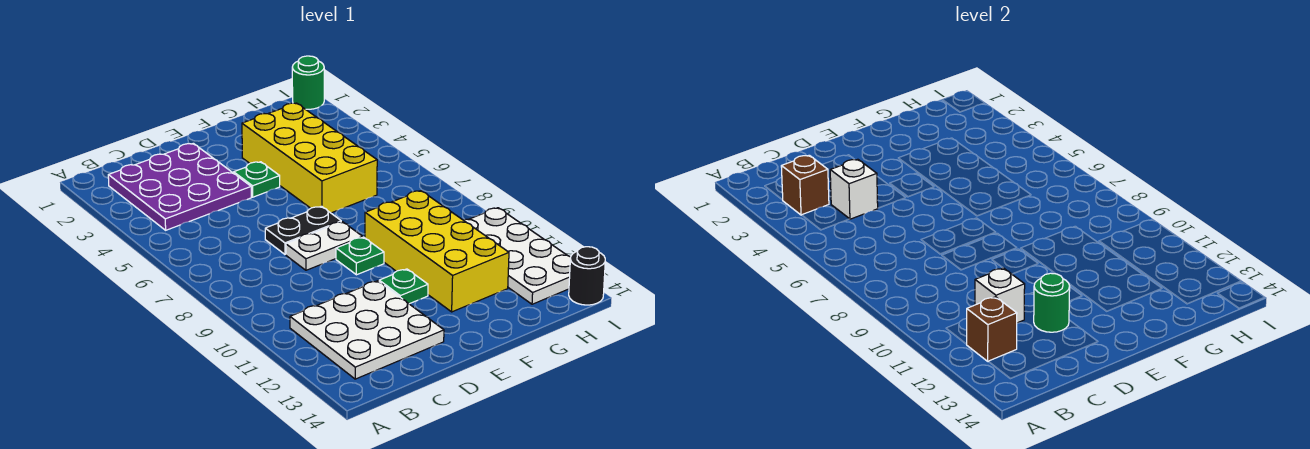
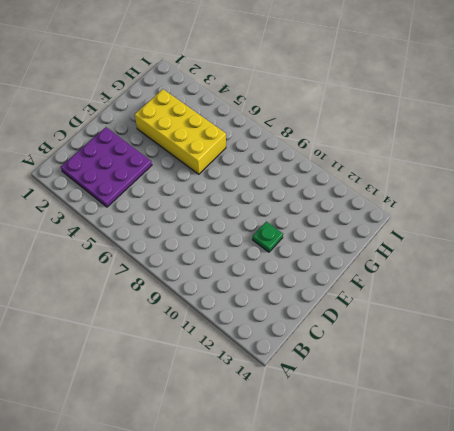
none -> white plate B11:D13 level 1
none -> black plate D7:E7 level 1
none -> white plate D8:E8 level 1

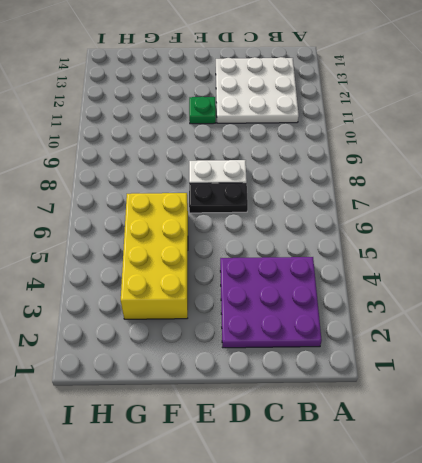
none -> green plate E4 level 1
none -> green plate E9 level 1
none -> yellow brick F9:G12 level 1

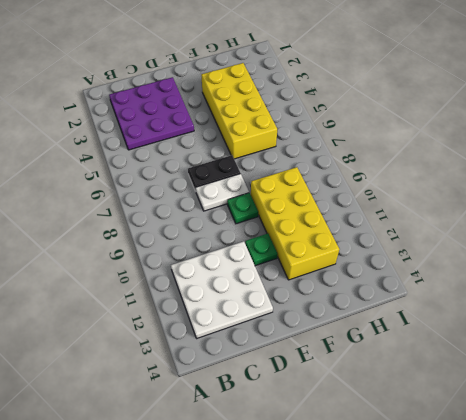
none -> green plate E4 level 1
none -> white plate H10:I13 level 1
none -> green round brick I1 level 1

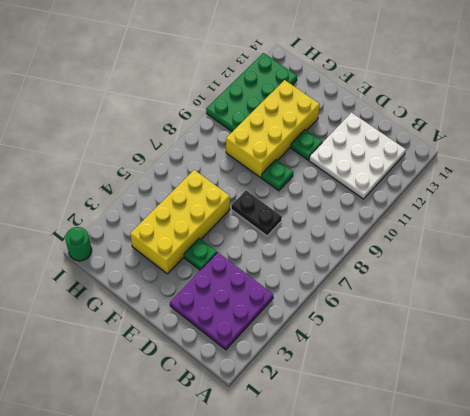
green plate H10:I13 level 1 -> white plate H10:I13 level 1
none -> white plate D8:E8 level 1
none -> black round brick I14 level 1
none -> brown brick B3 level 2

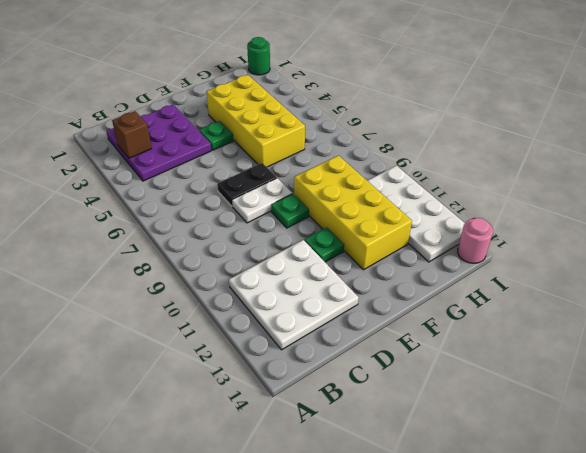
pink round brick I14 level 1 -> black round brick I14 level 1
none -> brown brick B12 level 2
none -> white brick C4 level 2
none -> white brick C11 level 2

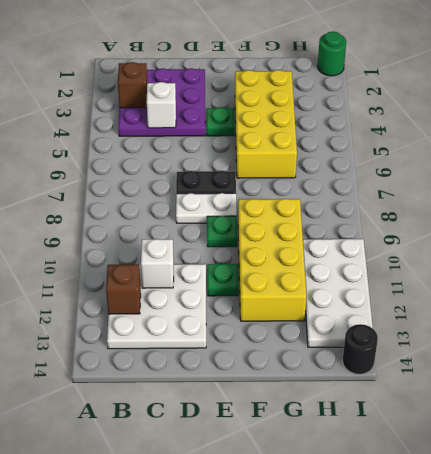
none -> green round brick D12 level 2

